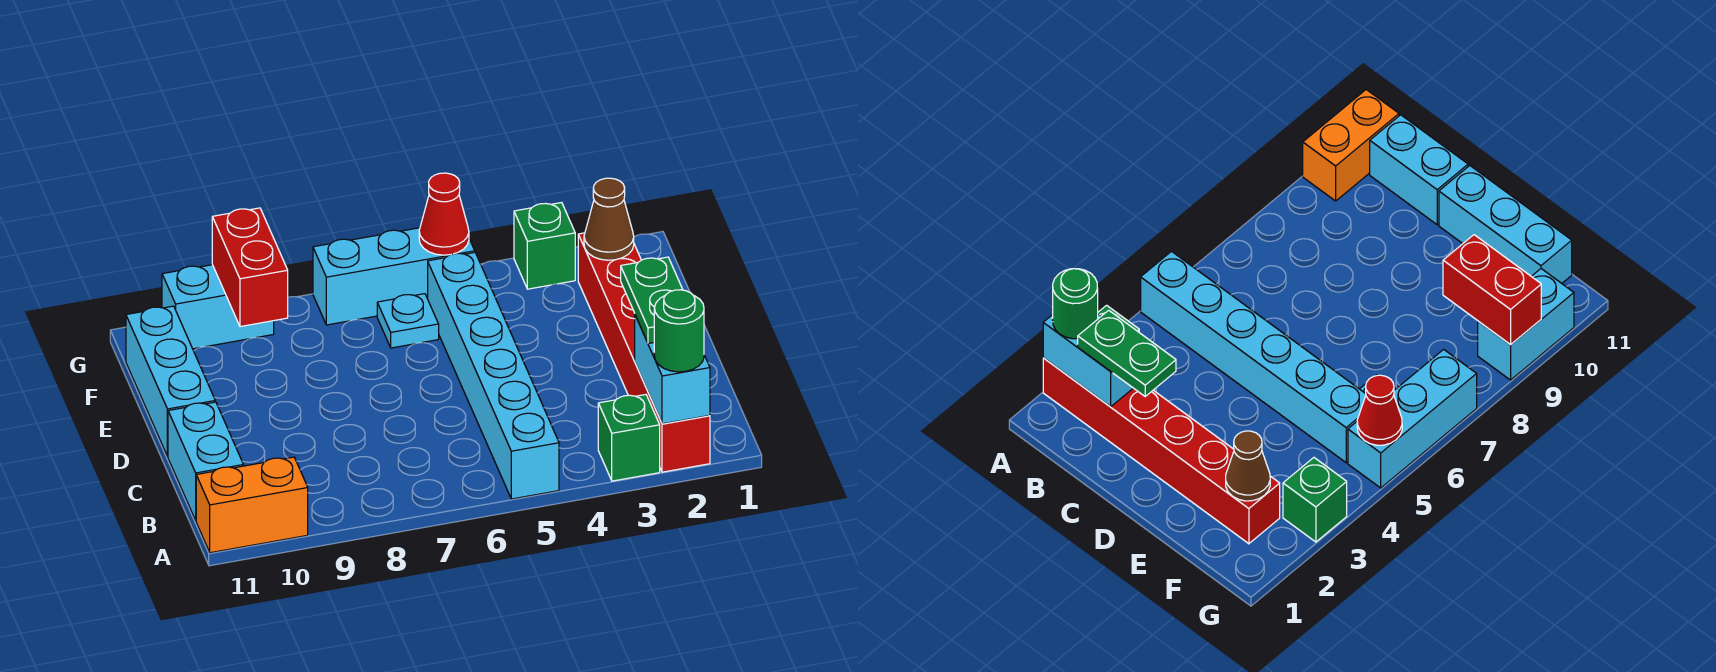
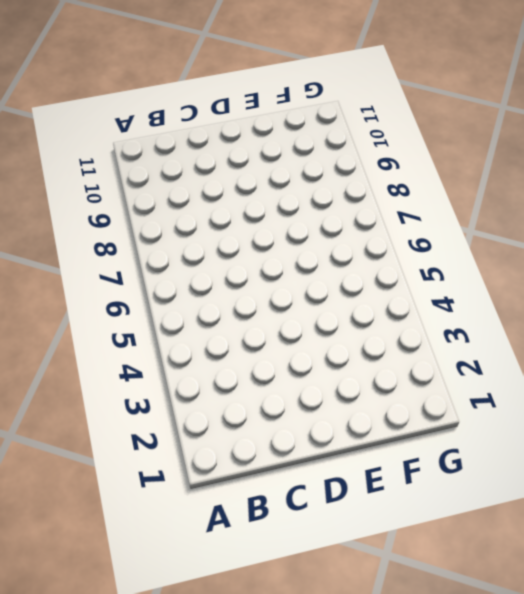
none -> red brick A2:F2 level 1
none -> green brick A3 level 1
none -> cyan brick A5:F5 level 1

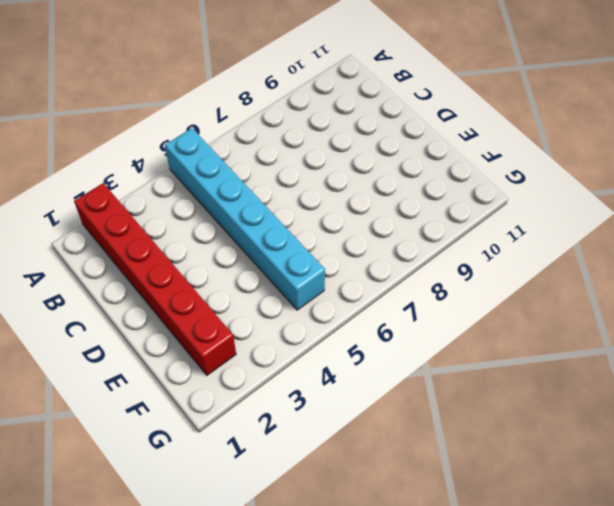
none -> green brick A3 level 1
none -> orange brick A10:A11 level 1
none -> cyan brick B11:C11 level 1

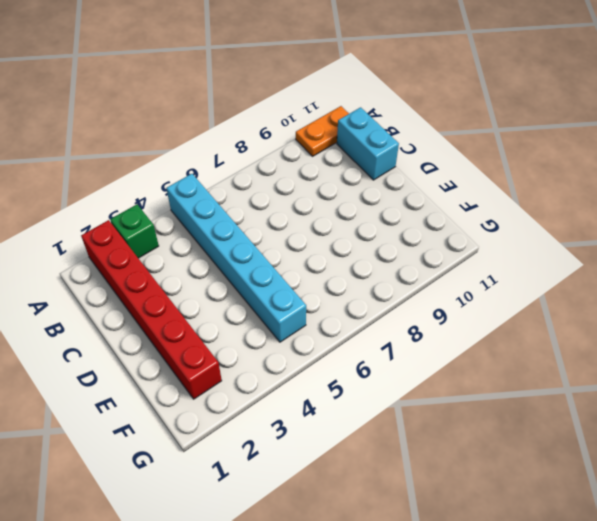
orange plate A10:A11 level 1 -> orange brick A10:A11 level 1
none -> cyan brick D11:F11 level 1
none -> cyan plate F6 level 1
none -> green brick G3 level 1

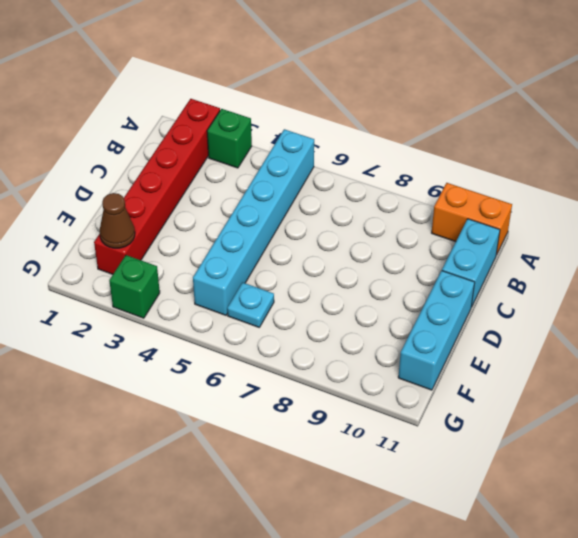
none -> cyan brick G5:G7 level 1
none -> cyan brick G9:G10 level 1
none -> cyan brick A2:B2 level 2

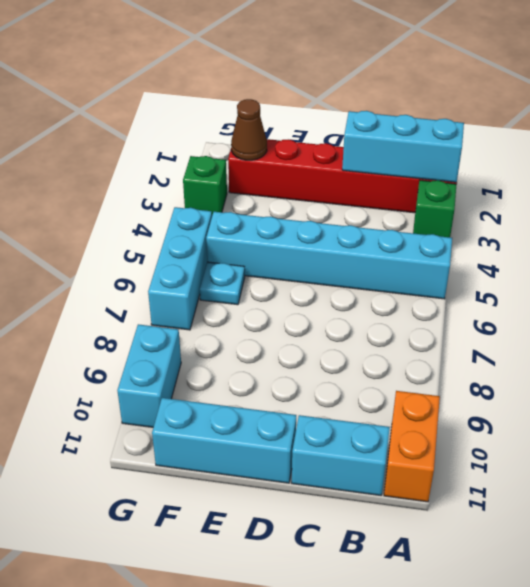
cyan brick A2:C2 level 2 -> cyan brick A2:B2 level 2
none -> red brick F9:G9 level 2
none -> red cone G5 level 2
none -> green round brick A2 level 3

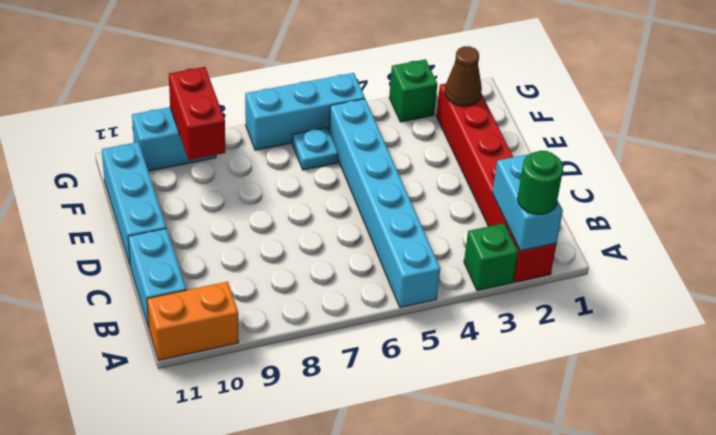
none -> red cone G5 level 2
none -> green plate B2:C2 level 3

